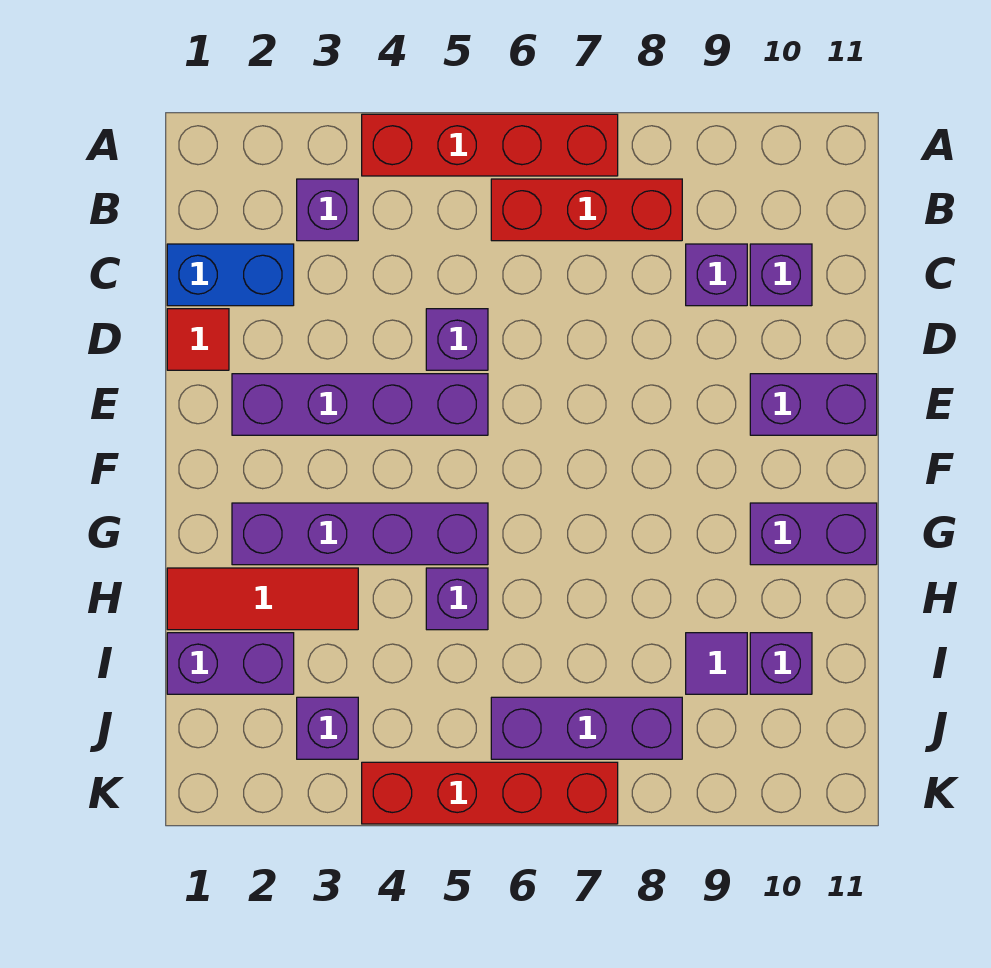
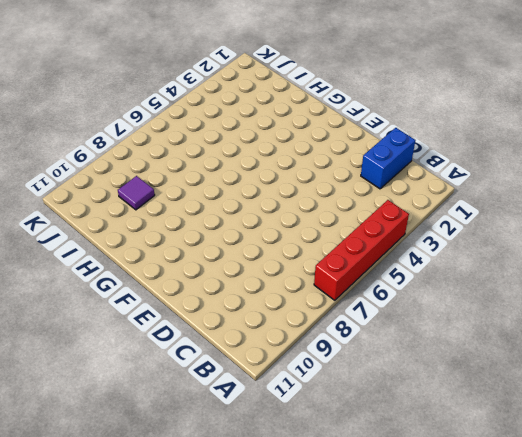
none -> purple brick B3 level 1
none -> red brick B6:B8 level 1
none -> purple brick C9 level 1

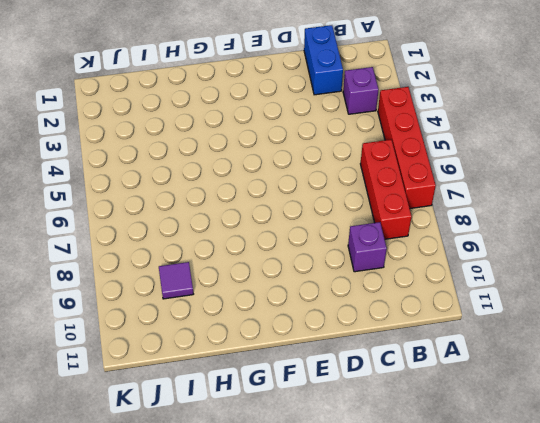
none -> purple brick C10 level 1
none -> red tile D1 level 1
none -> purple brick D5 level 1

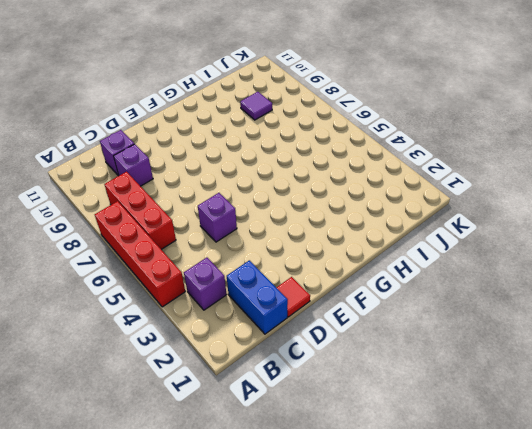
none -> purple brick E2:E5 level 1
none -> purple brick E10:E11 level 1
none -> purple brick G2:G5 level 1

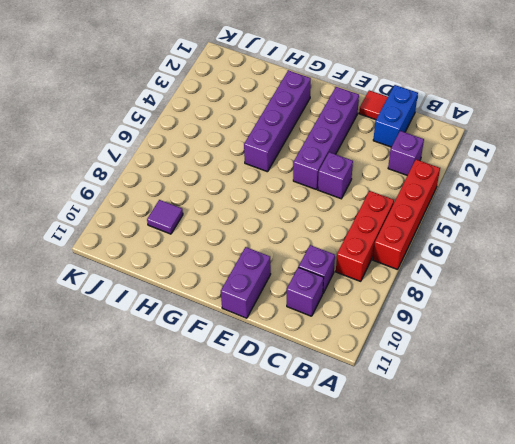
none -> purple brick G10:G11 level 1
none -> red tile H1:H3 level 1
none -> purple brick H5 level 1

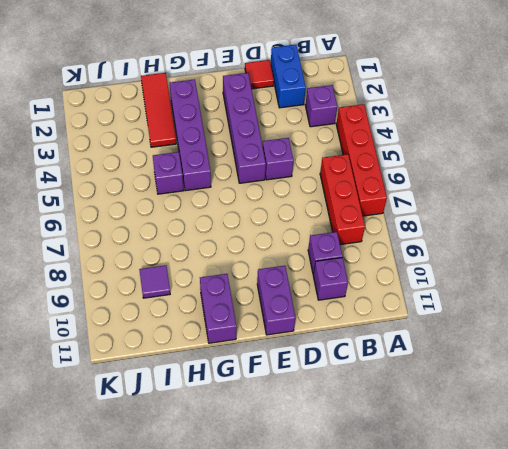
none -> purple brick I1:I2 level 1
none -> purple brick I10 level 1
none -> purple brick J3 level 1

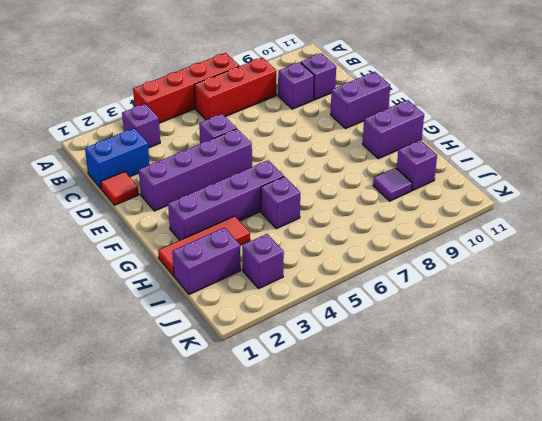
none -> purple brick J6:J8 level 1
none -> red brick K4:K7 level 1

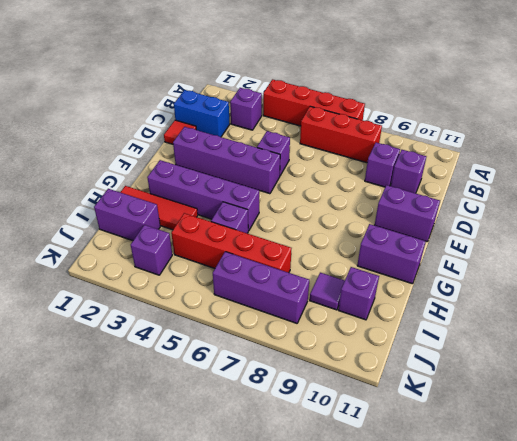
red brick I4:I7 level 1 -> red brick K4:K7 level 1

